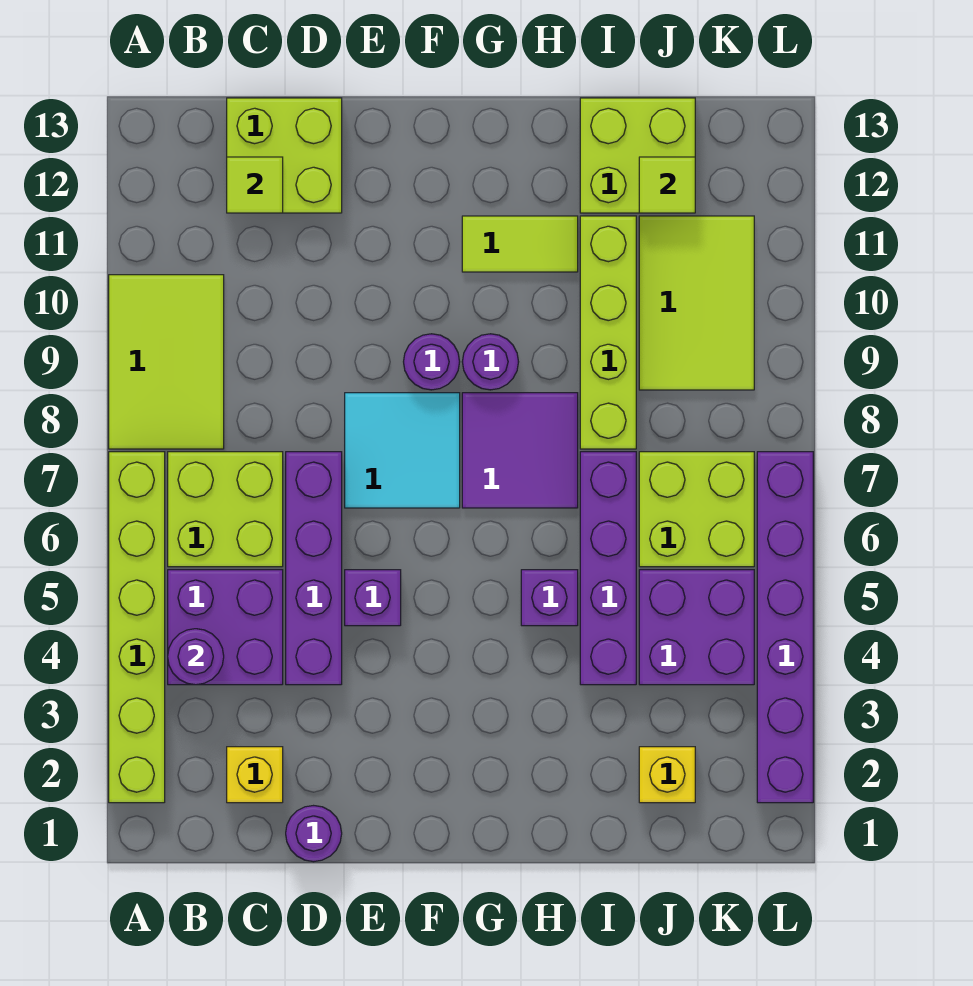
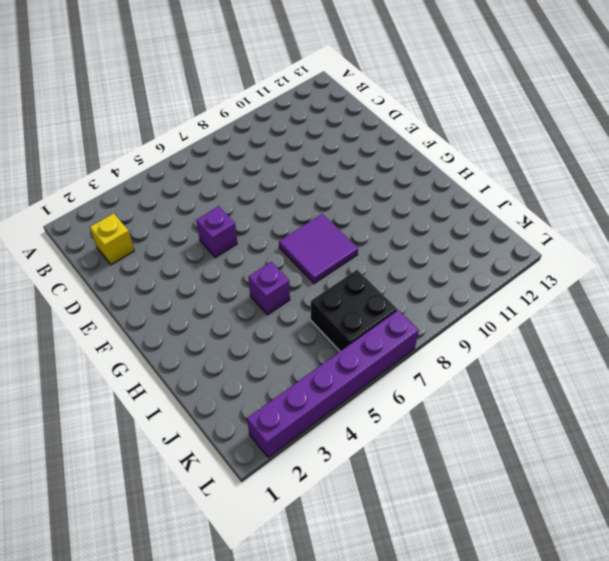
black brick J6:K7 level 1 -> lime brick J6:K7 level 1
none -> lime brick A2:A7 level 1
none -> lime tile A8:B10 level 1
none -> purple brick B4:C5 level 1

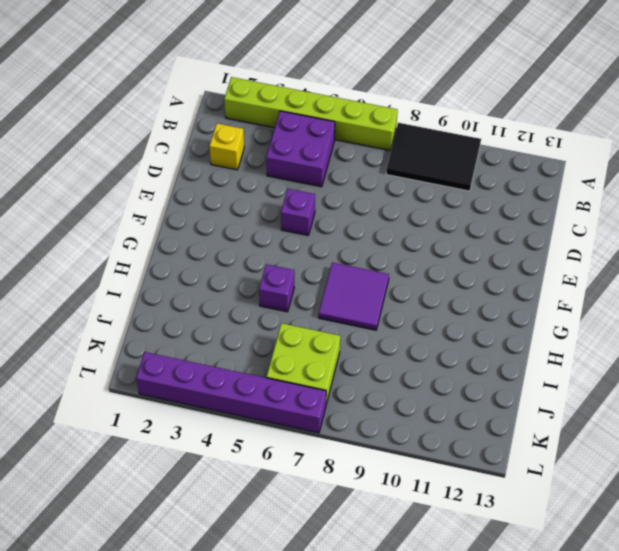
black tile A8:B10 level 1 -> lime tile A8:B10 level 1
none -> lime brick B6:C7 level 1
none -> lime brick C12:D13 level 1
none -> purple round brick D1 level 1

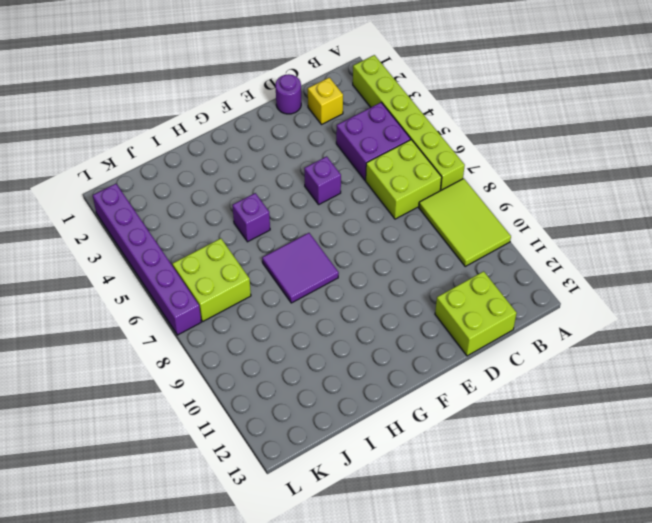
none -> purple brick D4:D7 level 1
none -> cyan tile E7:F8 level 1
none -> purple round brick F9 level 1

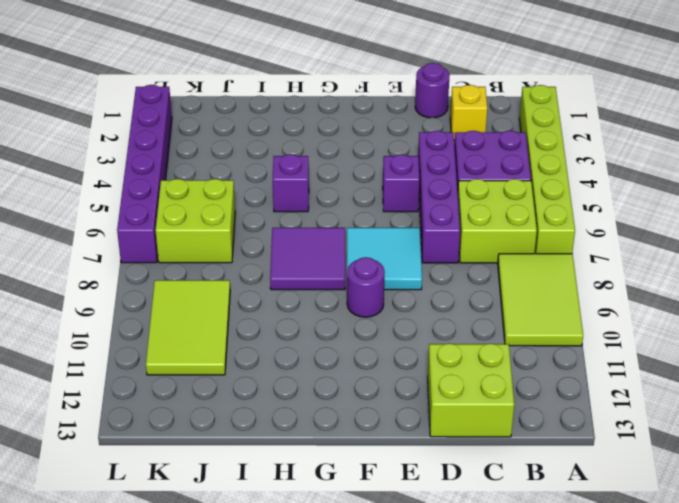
none -> purple round brick G9 level 1
none -> lime tile G11:H11 level 1
none -> purple brick I4:I7 level 1

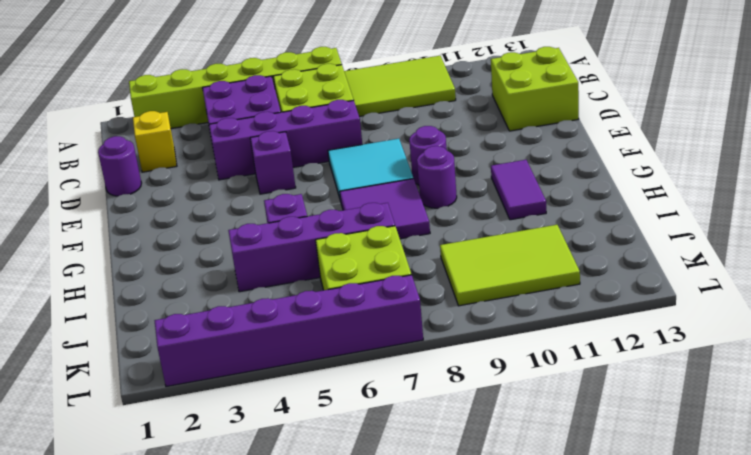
purple tile G11:H11 level 1 -> lime tile G11:H11 level 1
none -> lime brick I8:I11 level 1
none -> lime brick I12:J13 level 1
none -> yellow brick J2 level 1

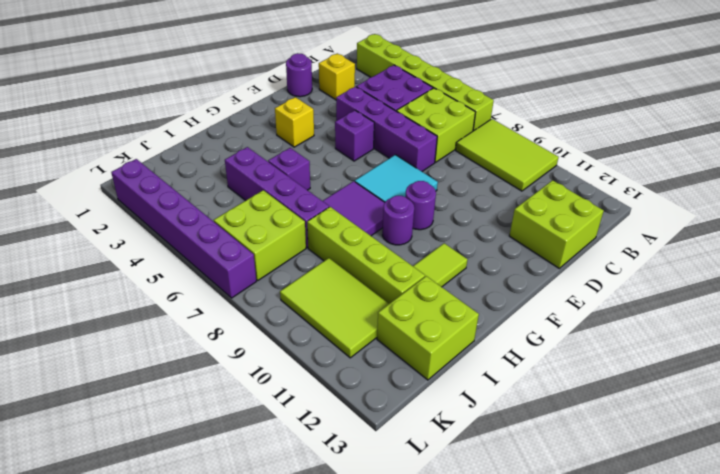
yellow brick F3 level 1 -> yellow brick J2 level 1
none -> purple brick J4:K5 level 1
none -> purple round brick B4 level 2
none -> lime tile C12 level 2

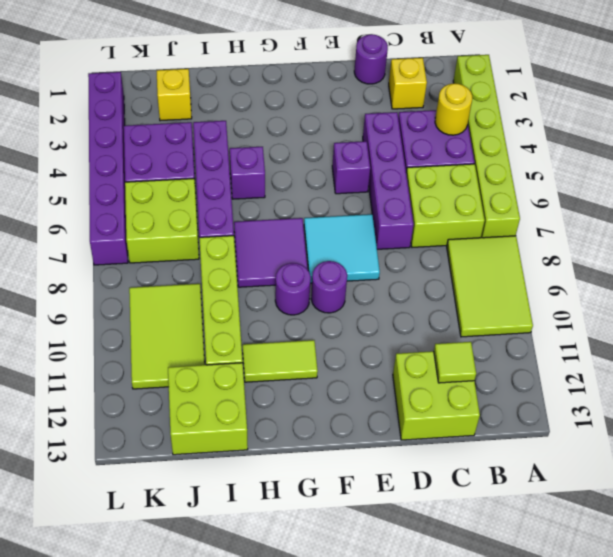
yellow round brick B4 level 2 -> purple round brick B4 level 2
none -> lime tile J12 level 2

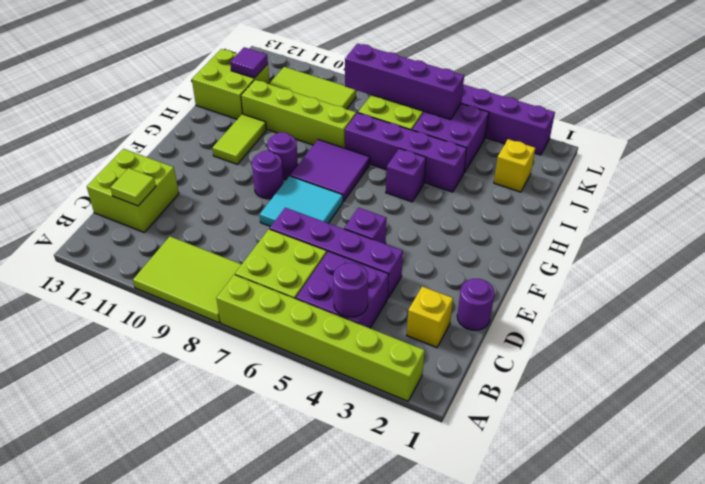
purple tile J12 level 2 -> lime tile J12 level 2
purple brick K5:K8 level 2 -> none

